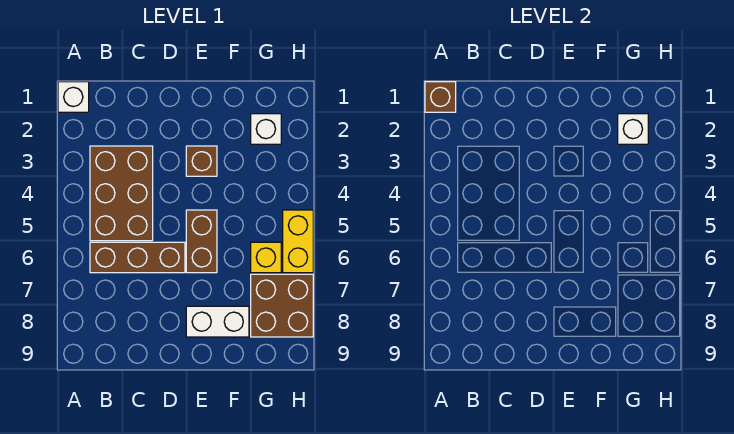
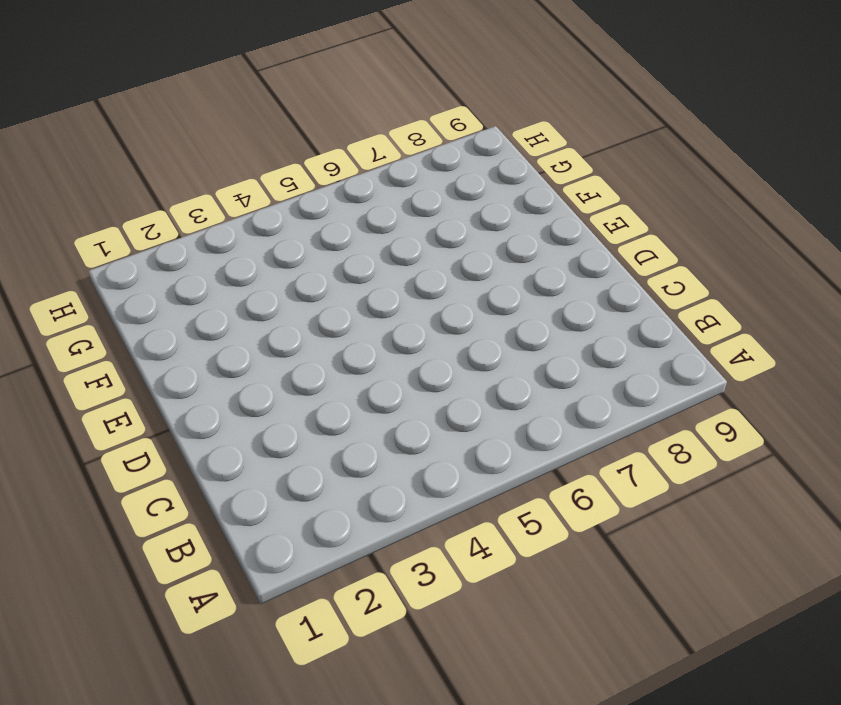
none -> white brick A1 level 1
none -> brown brick B3:C5 level 1
none -> brown brick B6:D6 level 1

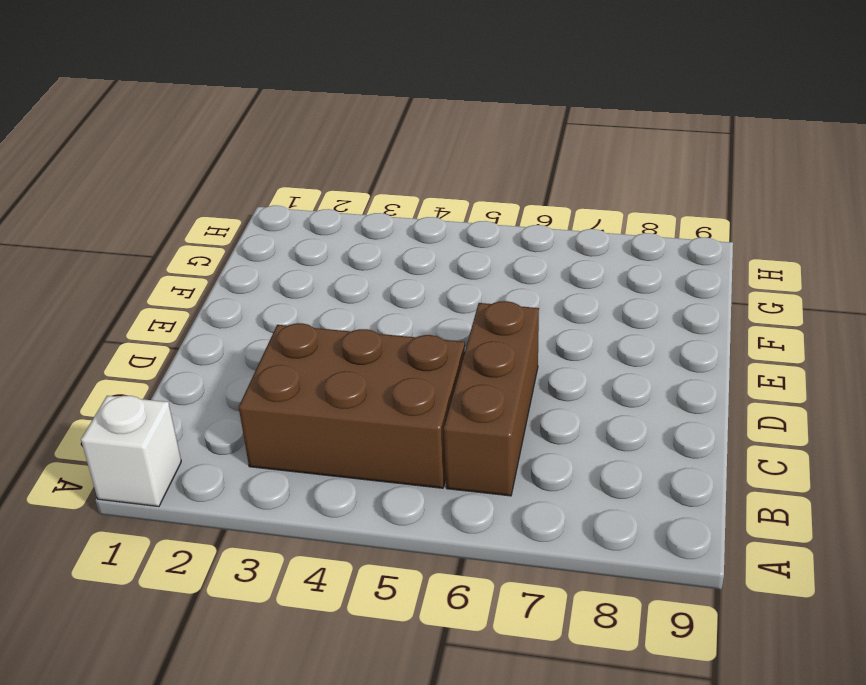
none -> brown brick E3 level 1
none -> brown brick E5:E6 level 1
none -> white brick E8:F8 level 1

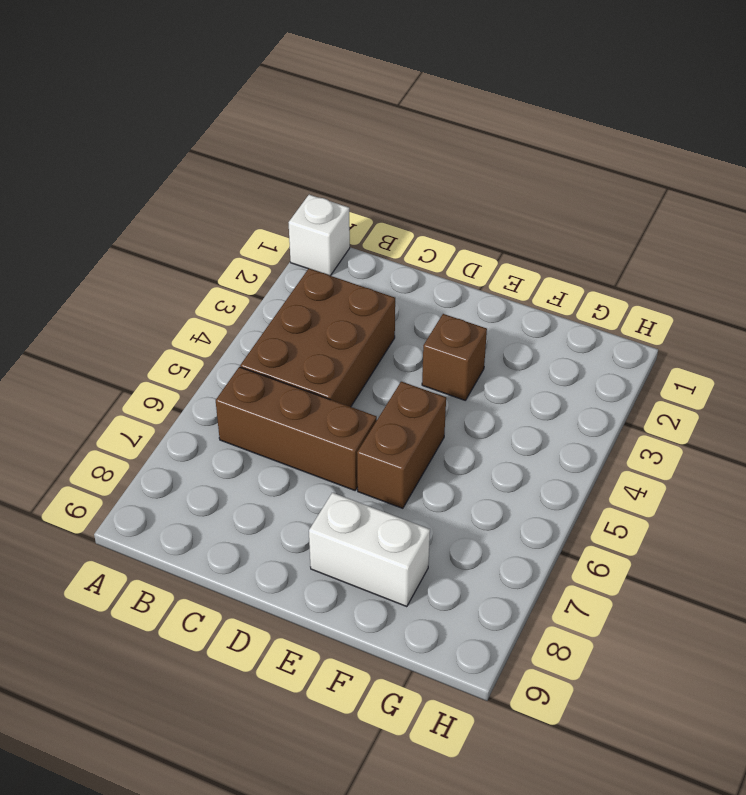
none -> white brick G2 level 1
none -> yellow brick G6 level 1
none -> brown brick G7:H8 level 1

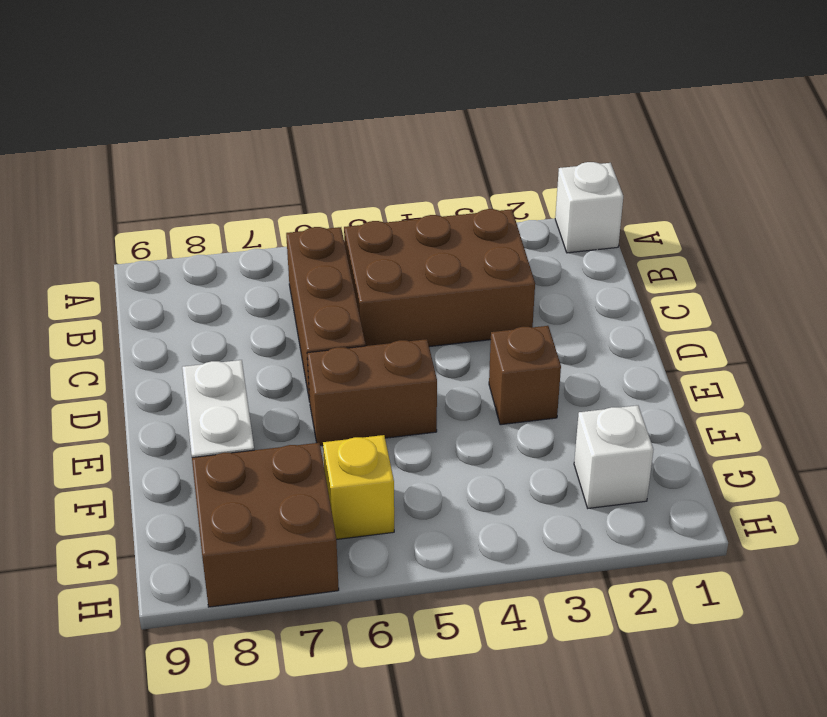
none -> yellow brick H5:H6 level 1
none -> brown brick A1 level 2
none -> white brick G2 level 2

